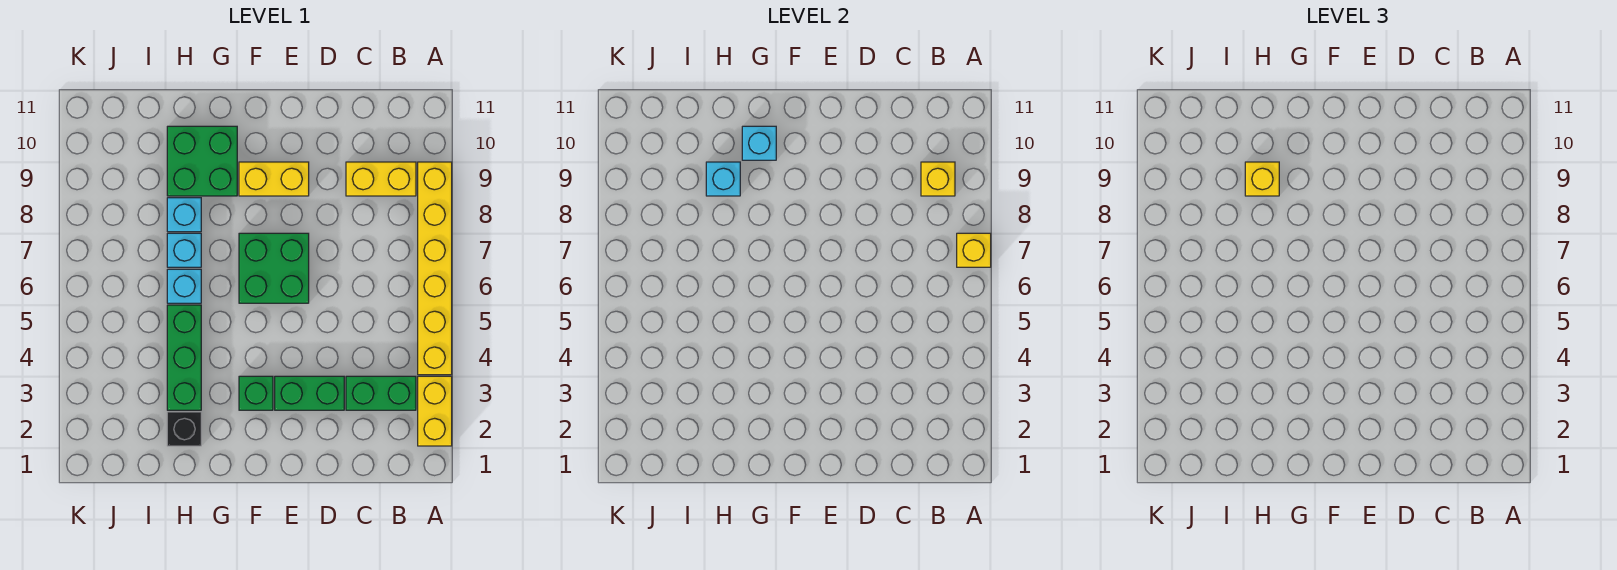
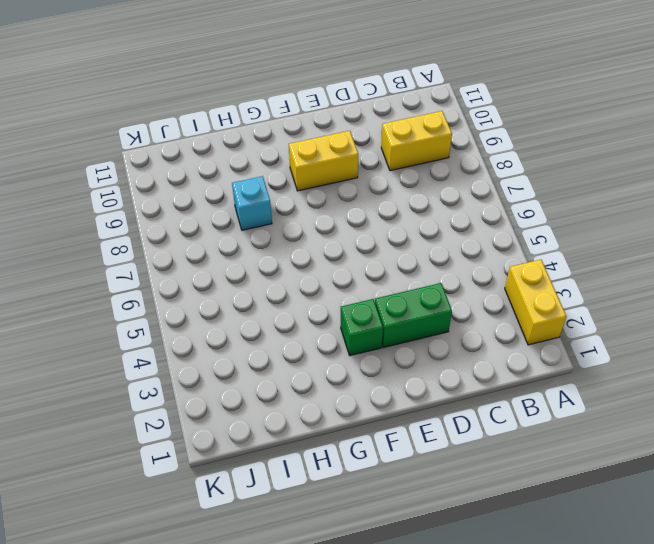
none -> yellow brick A4:A9 level 1
none -> green brick B3:C3 level 1
none -> green brick E6:F7 level 1

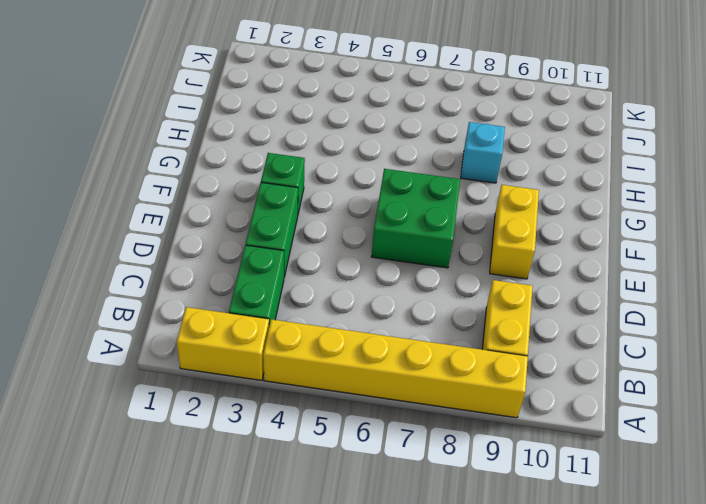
none -> green brick G9:H10 level 1
none -> black brick H2 level 1
none -> green brick H3:H5 level 1

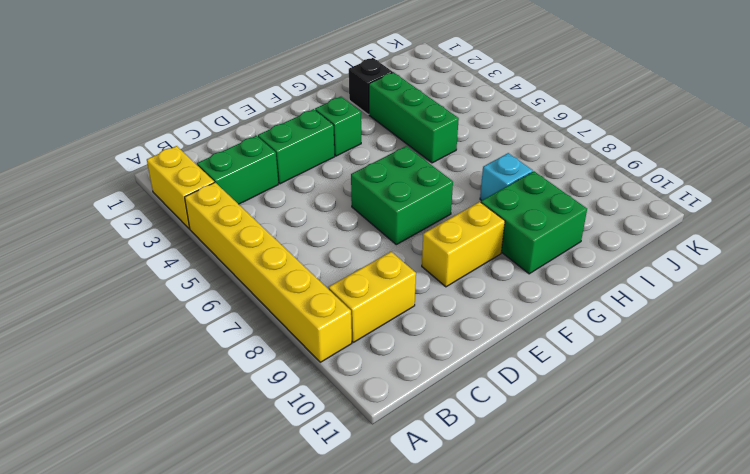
none -> cyan brick H6 level 1
none -> cyan brick H7 level 1
none -> yellow brick A7 level 2

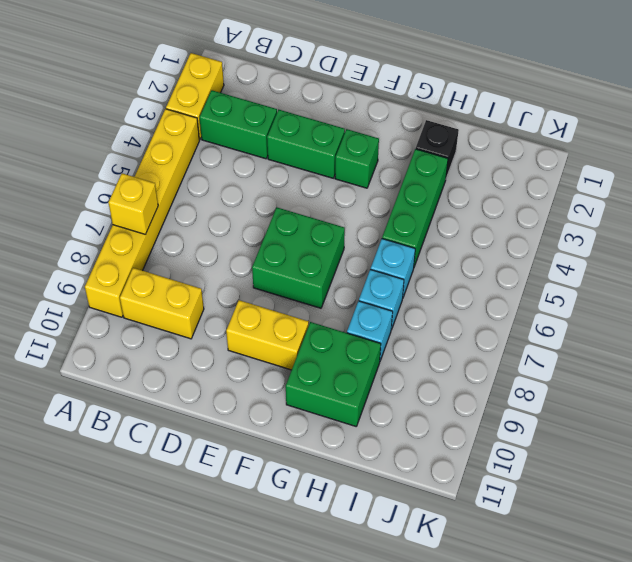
none -> yellow brick B9 level 2
none -> cyan brick G10 level 2
none -> cyan brick H9 level 2

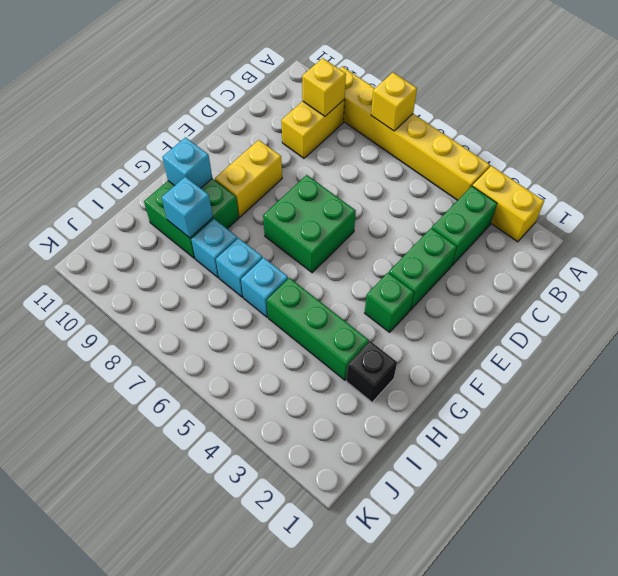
none -> yellow brick H9 level 3

